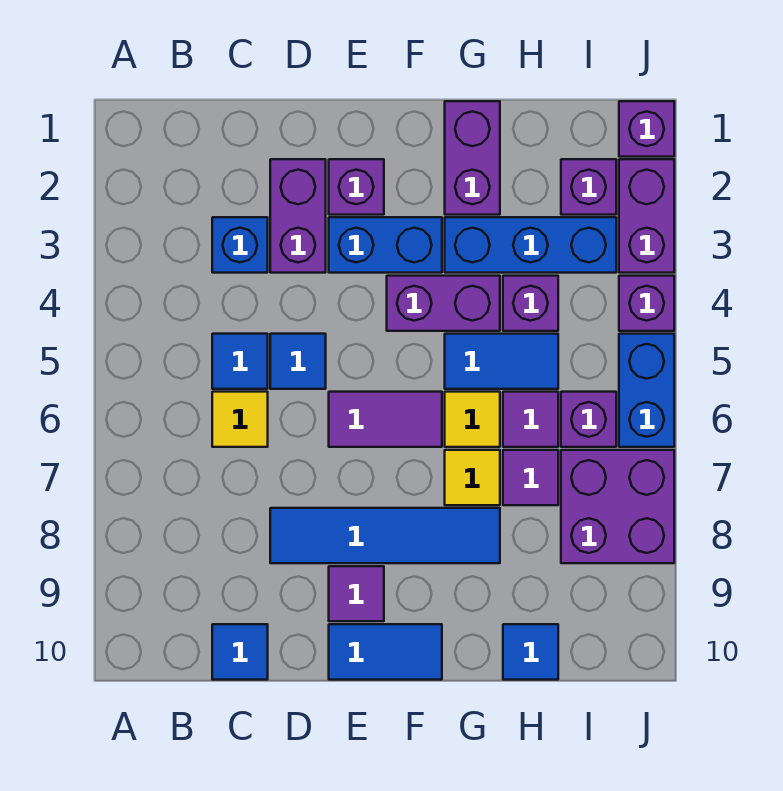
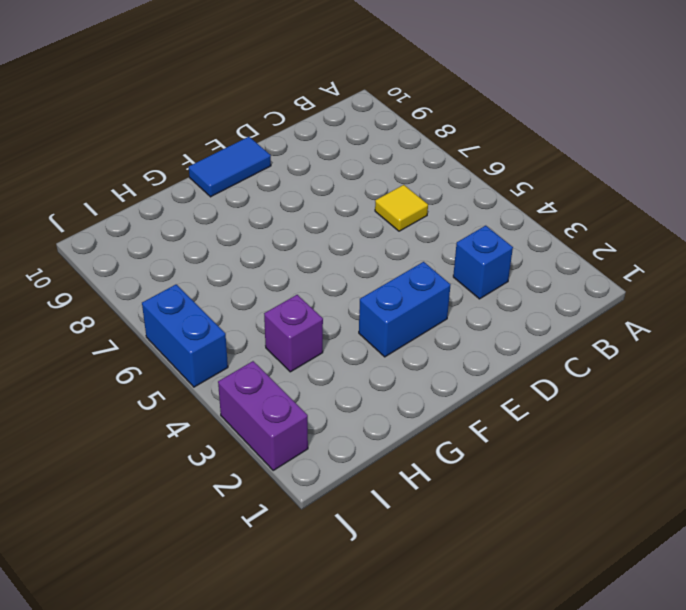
none -> blue tile C5 level 1
none -> blue tile C10 level 1
none -> purple brick D2:D3 level 1

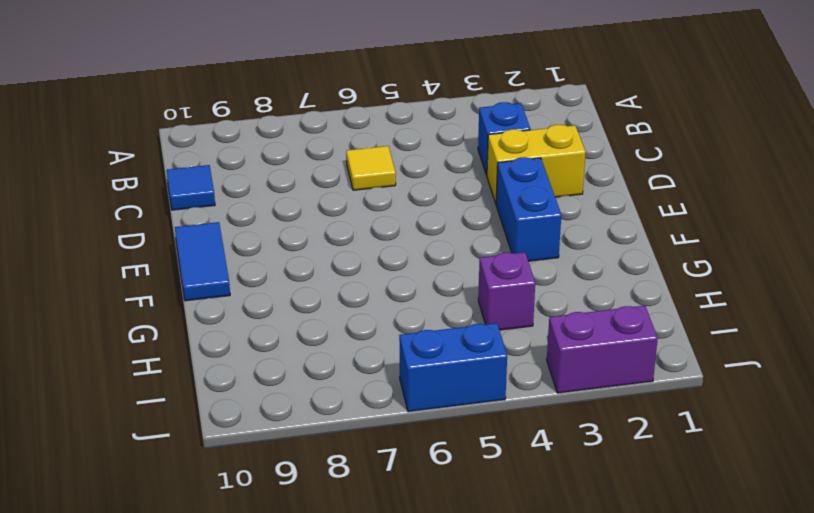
yellow brick D2:D3 level 1 -> purple brick D2:D3 level 1
none -> blue tile C5 level 1
none -> blue tile D5 level 1
none -> blue tile D8:G8 level 1

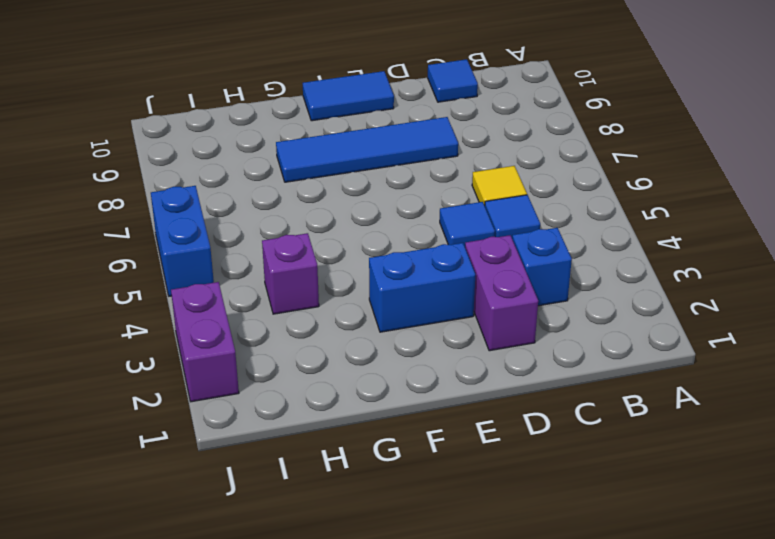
none -> purple brick E2 level 1
none -> purple tile E6:F6 level 1
none -> purple tile E9 level 1

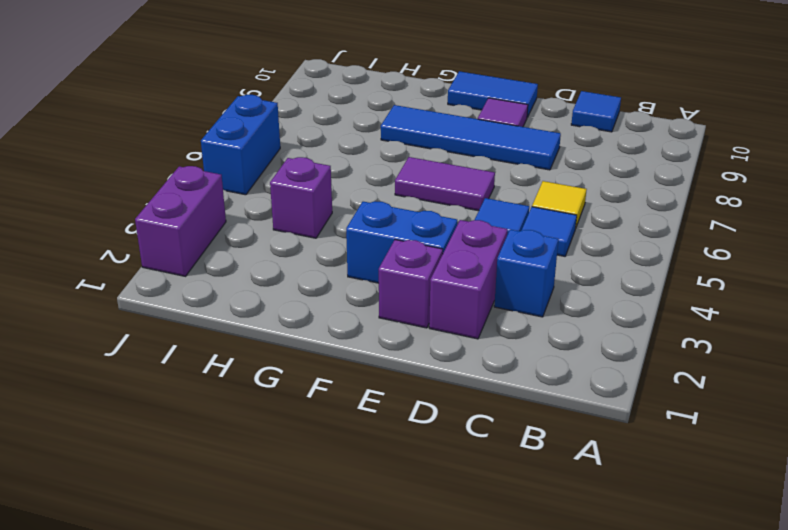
none -> purple brick F4:G4 level 1
none -> purple brick G1:G2 level 1
none -> blue brick G3:I3 level 1

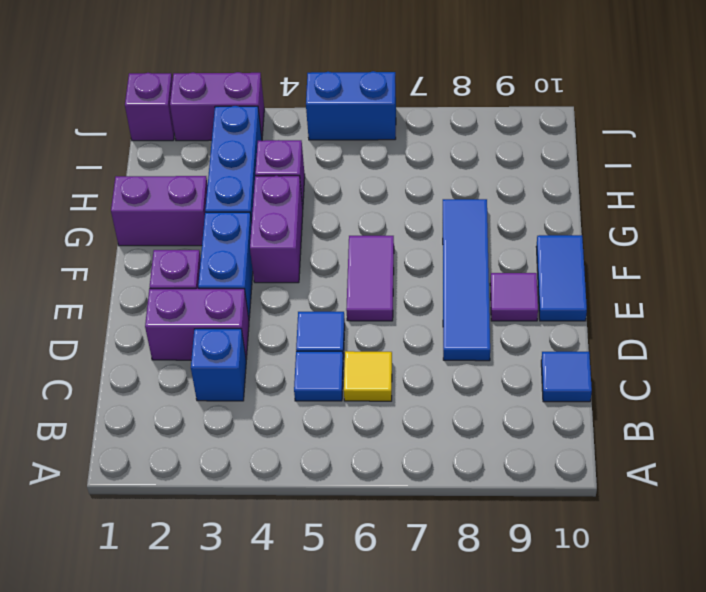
none -> blue tile G5:H5 level 1
none -> yellow tile G6 level 1
none -> yellow tile G7 level 1

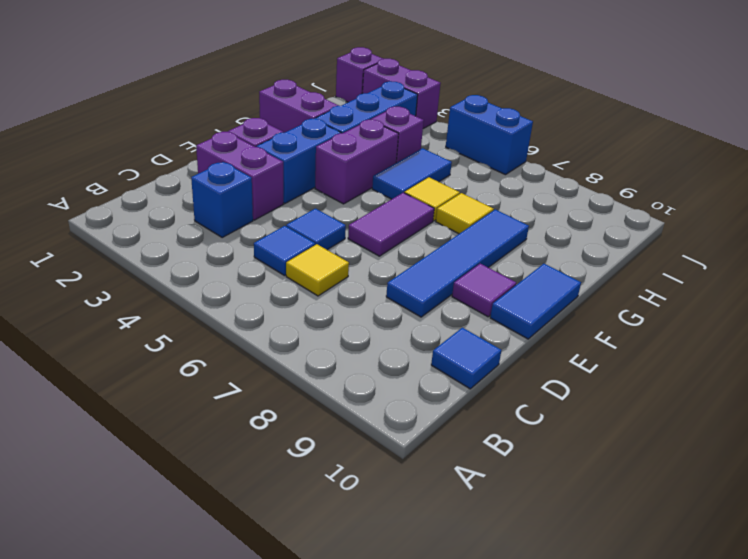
none -> purple tile H6 level 1
none -> purple tile H7 level 1
none -> blue tile H10 level 1

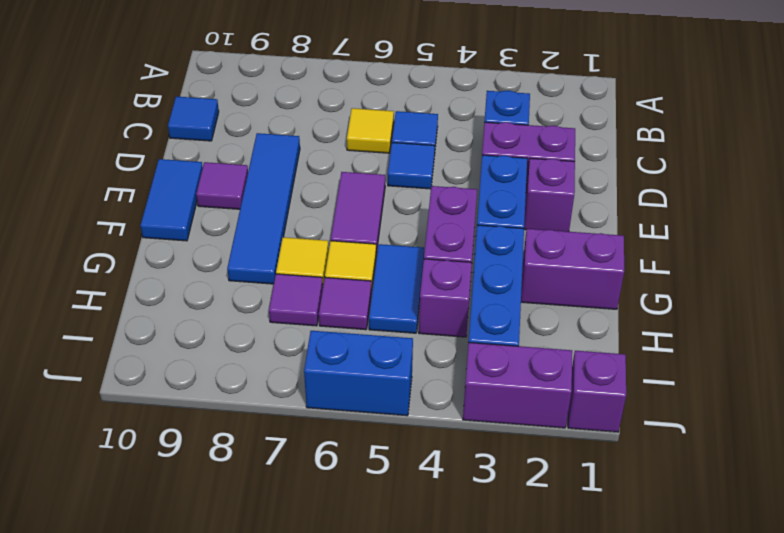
none -> blue tile H10 level 1
none -> purple brick I2 level 1
none -> purple brick I6 level 1

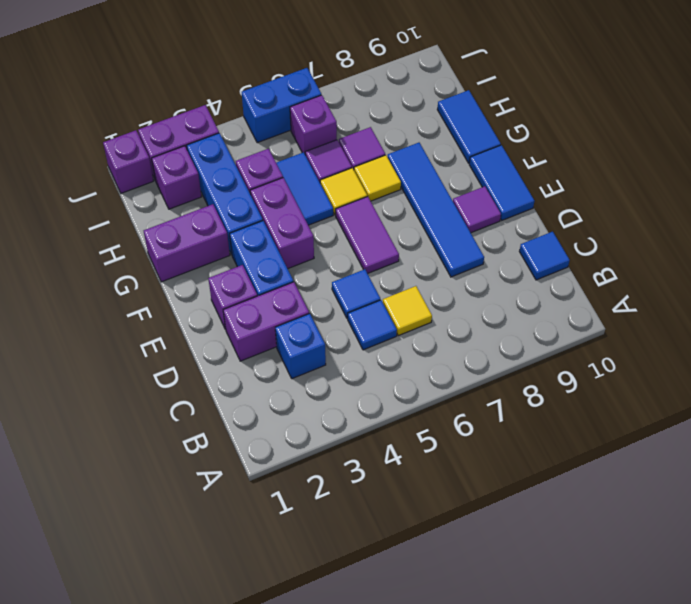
blue tile G10:H10 level 1 -> blue tile H10 level 1
none -> purple brick I7:J8 level 1
none -> purple brick J4 level 1

